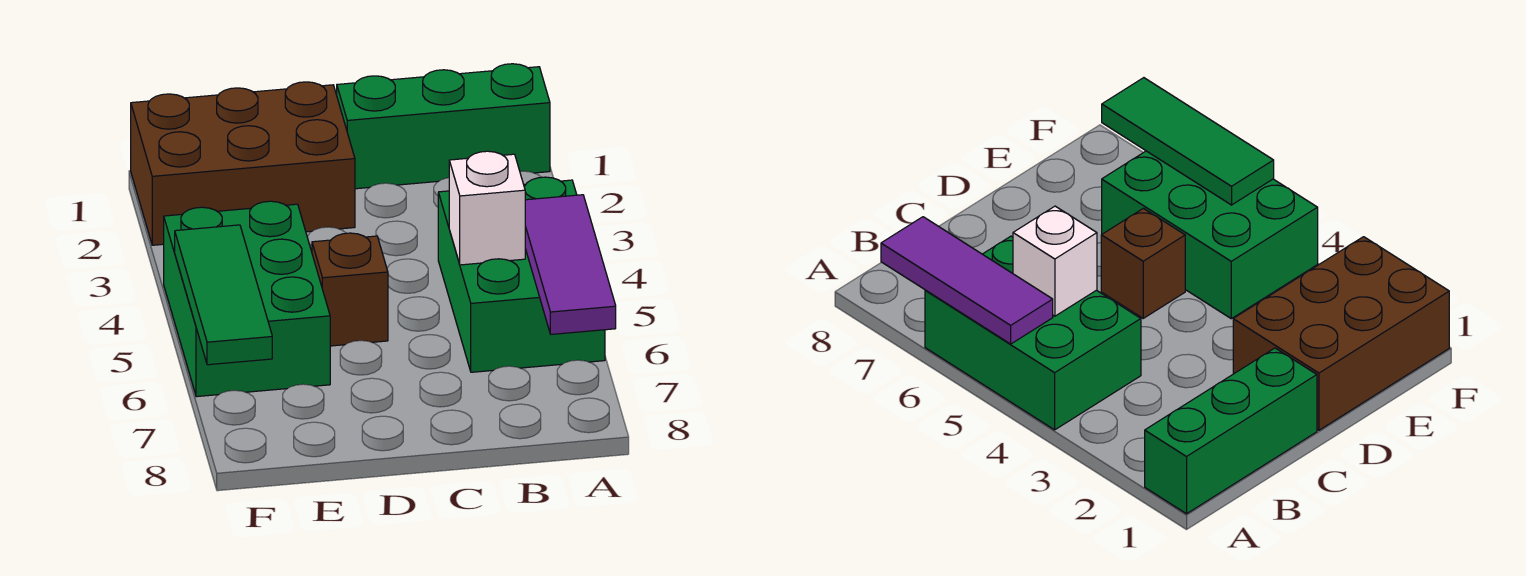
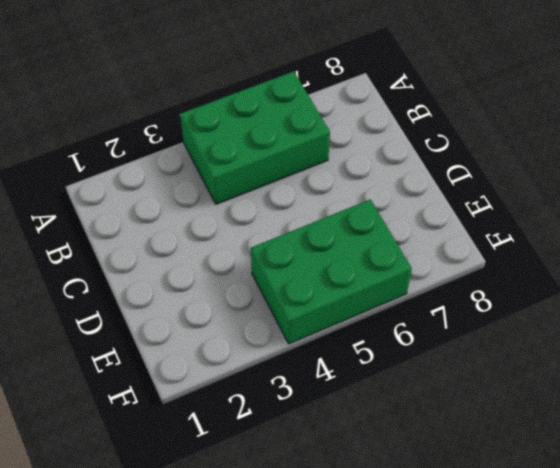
none -> green brick A1:C1 level 1
none -> brown brick D1:F2 level 1

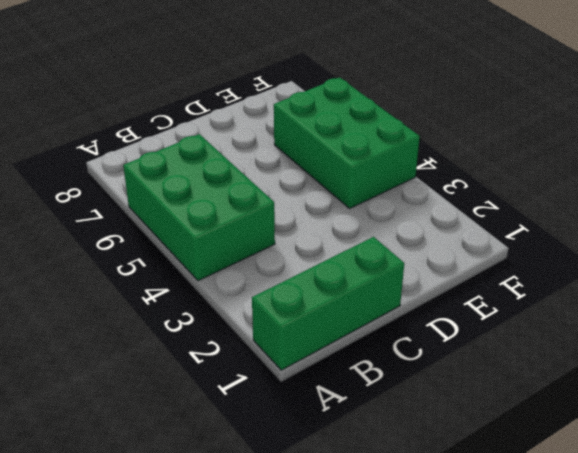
none -> brown brick D1:F2 level 1
none -> brown brick D5 level 1

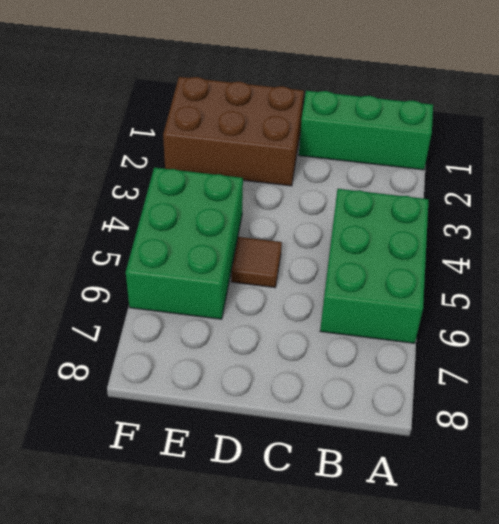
brown tile D5 level 1 -> brown brick D5 level 1
none -> purple tile A5:A7 level 2
none -> white brick B5 level 2

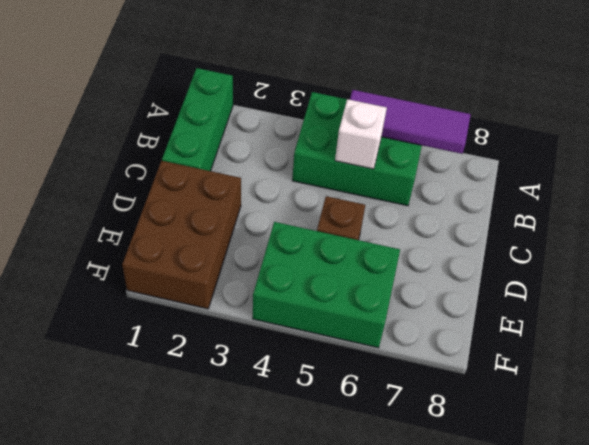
none -> green tile F5:F7 level 2

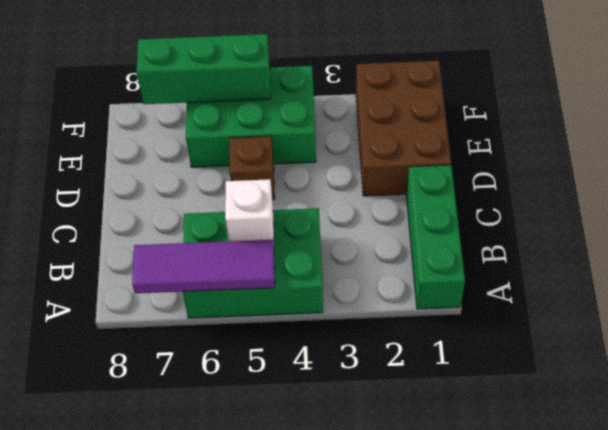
green brick F5:F7 level 2 -> green tile F5:F7 level 2

